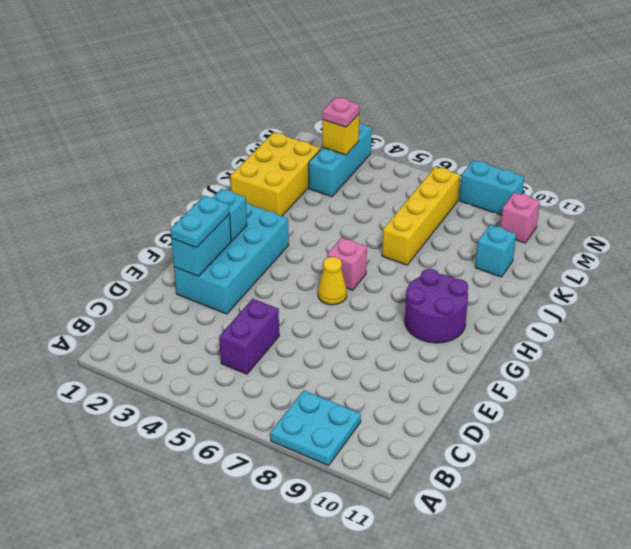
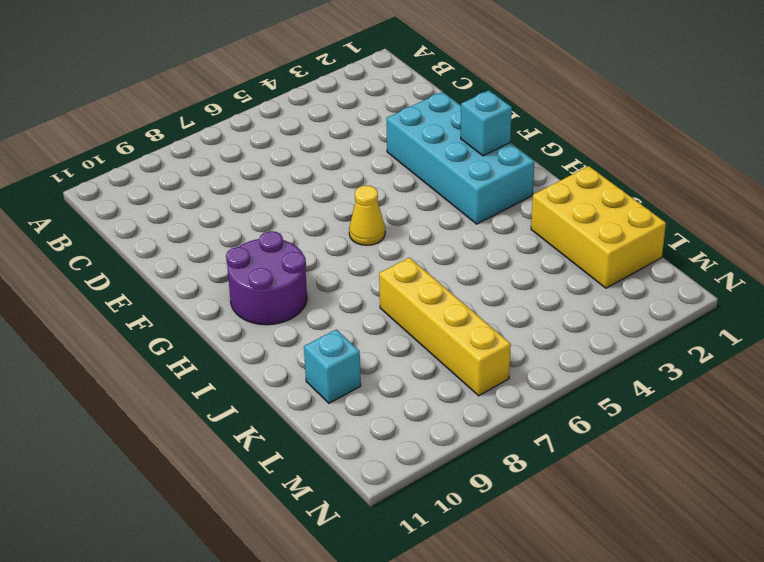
none -> cyan plate A8:B9 level 1
none -> purple brick C5:D5 level 1
none -> pink brick H6 level 1

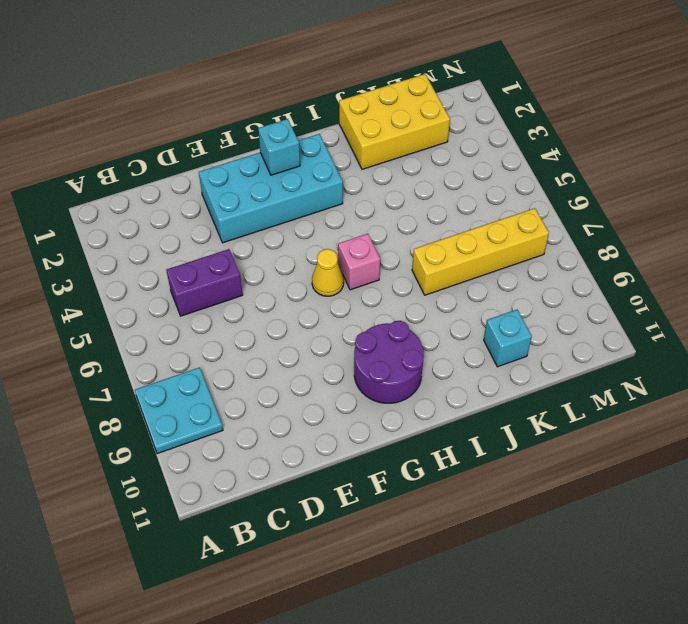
none -> cyan brick L3:N3 level 1
none -> pink brick M10 level 1
none -> cyan brick N8:N9 level 1

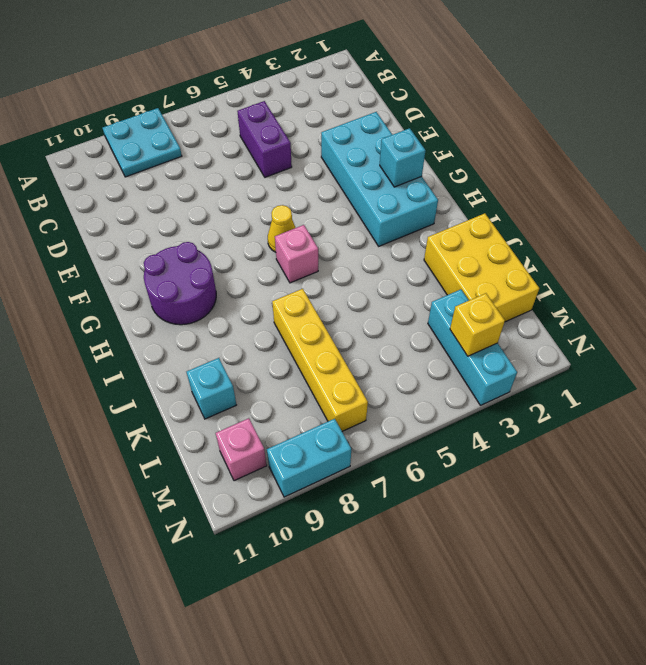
none -> cyan brick E2:F2 level 2
none -> cyan plate E2:F2 level 3
none -> pink plate M3 level 3

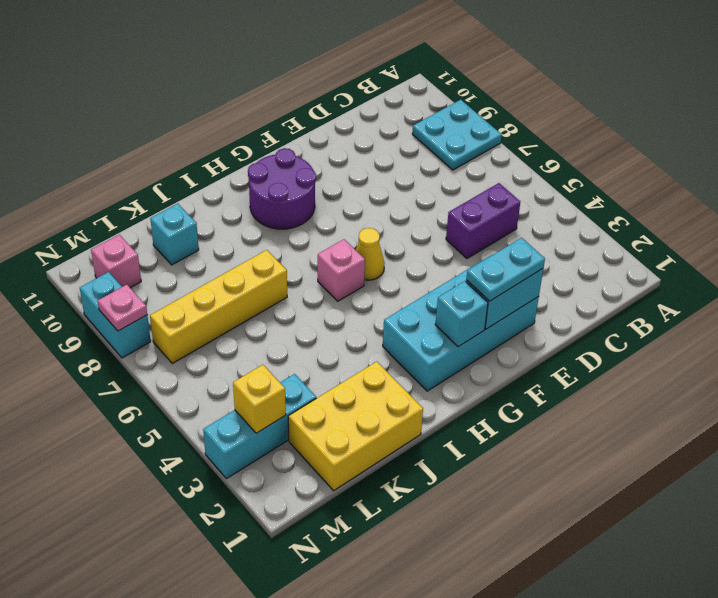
pink plate N8 level 2 -> pink plate M3 level 3

